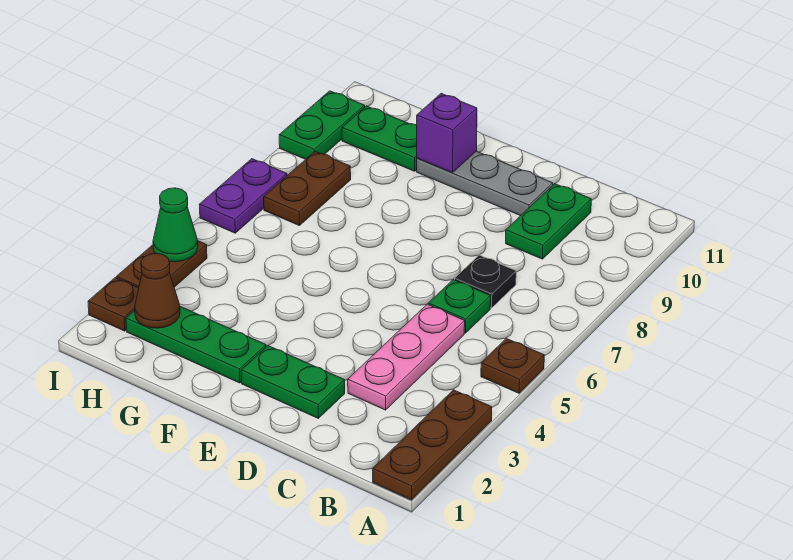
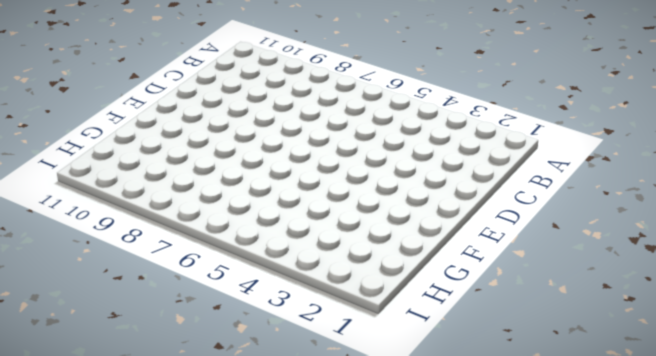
none -> brown plate A1:A3 level 1
none -> brown plate A5 level 1
none -> pink plate C3:C5 level 1

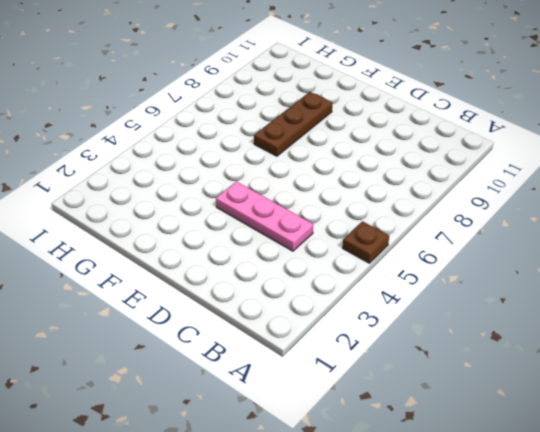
pink plate C4:E4 level 1 -> pink plate C3:C5 level 1
brown plate F7:F9 level 1 -> brown plate A1:A3 level 1
none -> green plate C6 level 1
none -> black plate C7 level 1
none -> green plate C9:C10 level 1

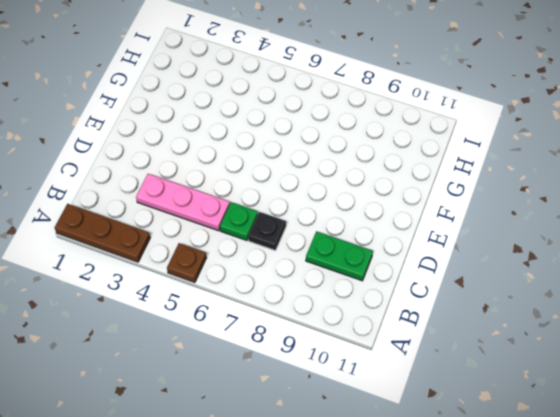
none -> green plate D2:E2 level 1
none -> grey plate D10:F10 level 1
none -> green plate F2:H2 level 1

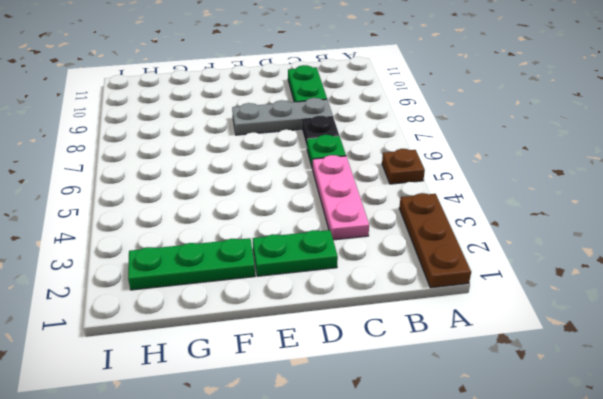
grey plate C8:E8 level 1 -> grey plate D10:F10 level 1
none -> green plate G10:H10 level 1
none -> brown plate H7:H8 level 1
none -> brown plate I2 level 1

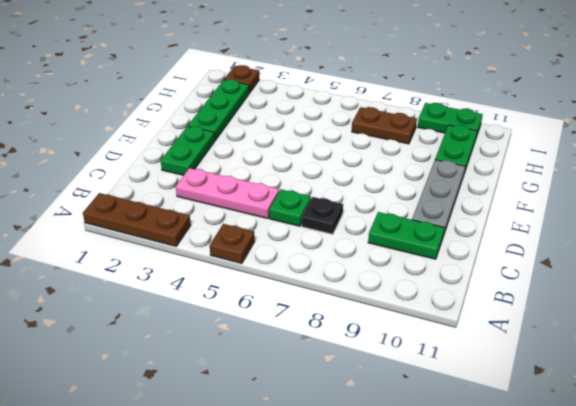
none -> brown plate I3:I4 level 1
none -> purple plate I6:I7 level 1
none -> purple brick F10 level 2

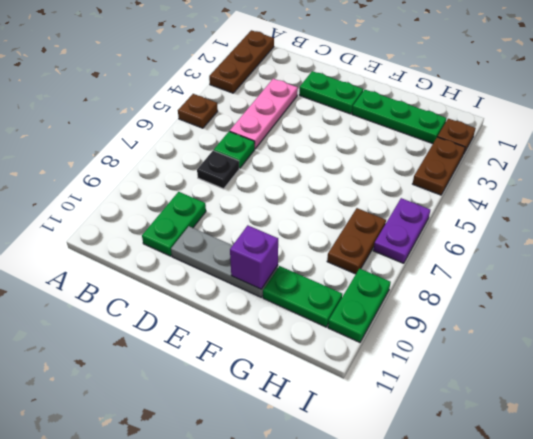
none -> brown cone H2 level 2
none -> green cone I4 level 2

